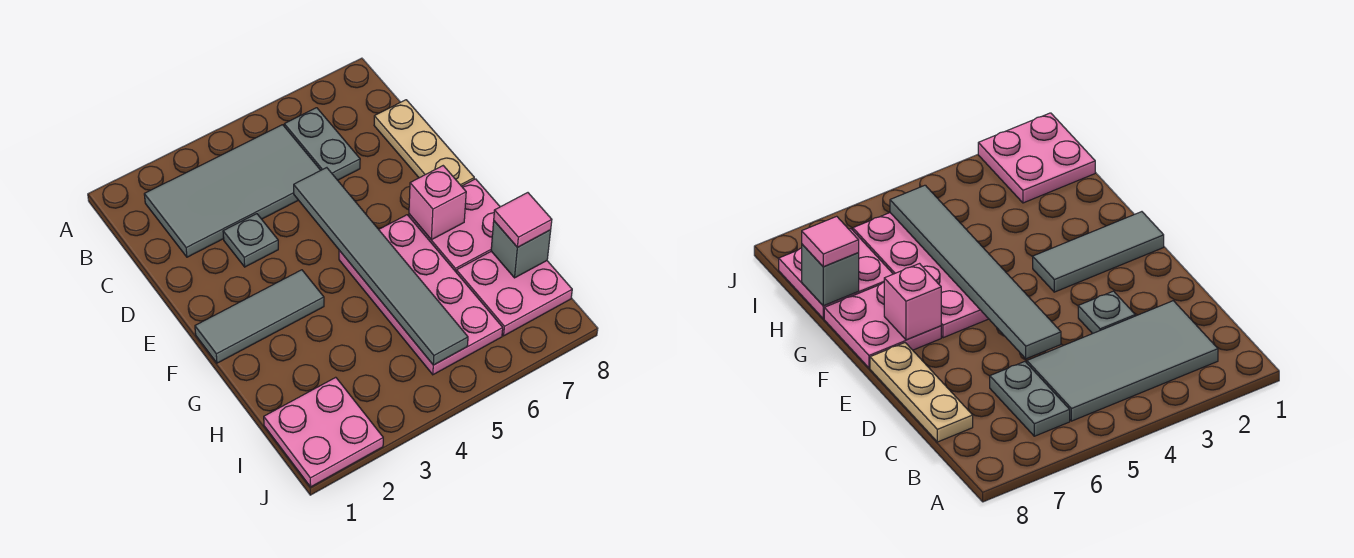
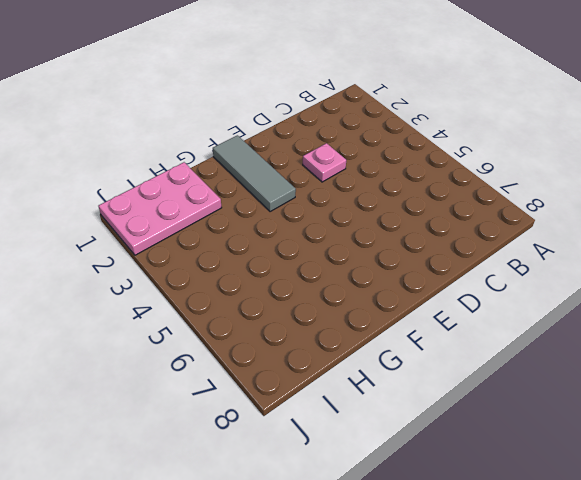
pink plate D3 level 1 -> grey plate D3 level 1
pink plate H1:J2 level 1 -> pink plate I1:J2 level 1
none -> grey tile B2:C5 level 1
none -> grey plate B6:C6 level 1
none -> tan plate C8:E8 level 1

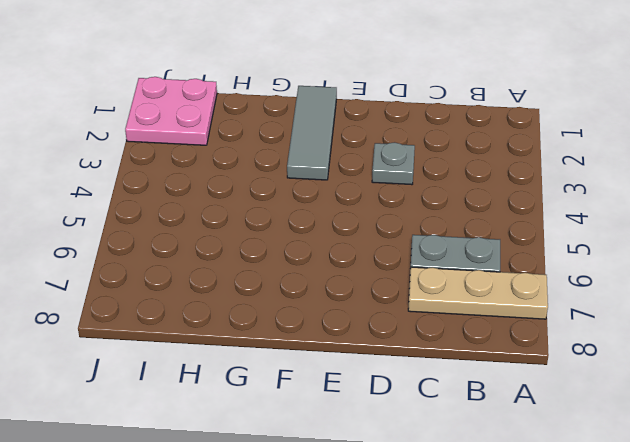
tan plate A7:C7 level 1 -> tan plate C8:E8 level 1
none -> grey tile B2:C5 level 1
none -> pink plate F5:I6 level 1
none -> pink plate F7:G8 level 1

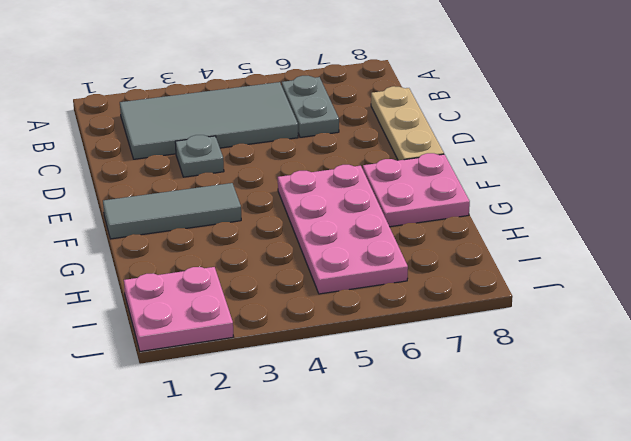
none -> pink plate H7:I8 level 1
none -> grey tile D5:I5 level 2
none -> pink brick F7 level 2

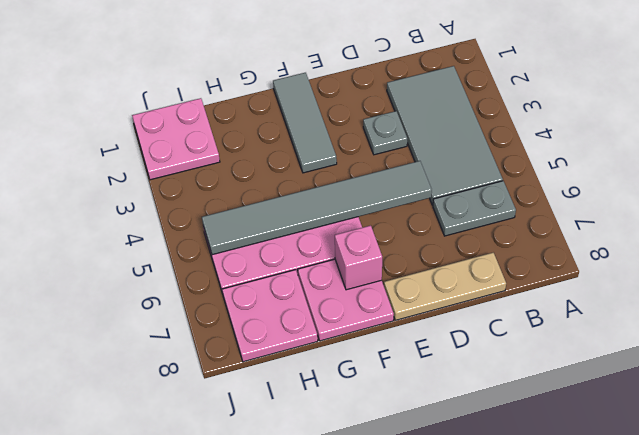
none -> grey brick H8 level 2
none -> pink tile H8 level 3

